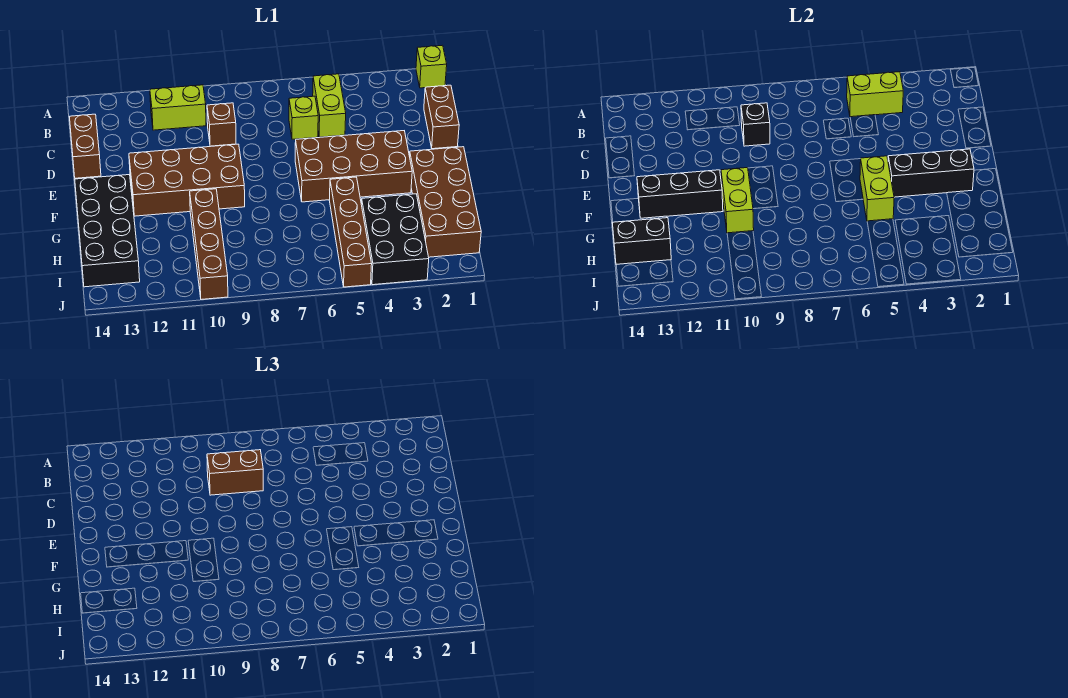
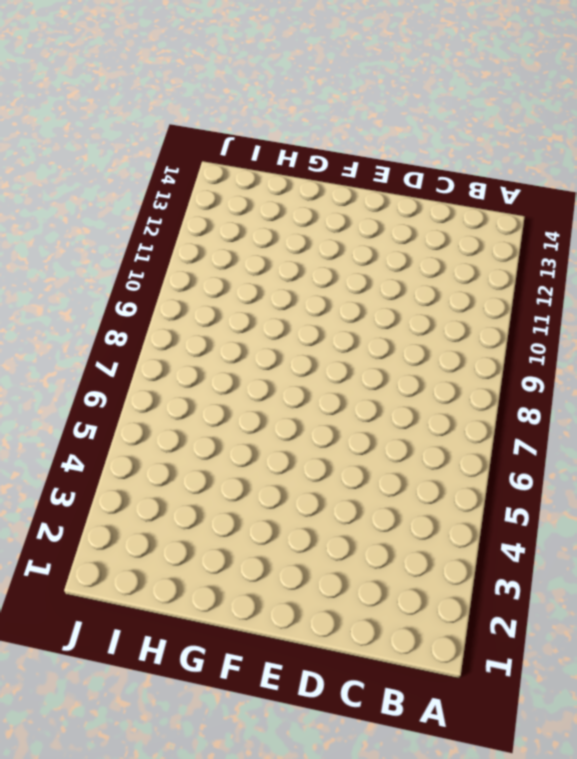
none -> lime brick A1 level 1
none -> lime brick B5:C5 level 1
none -> lime brick B10:B11 level 1

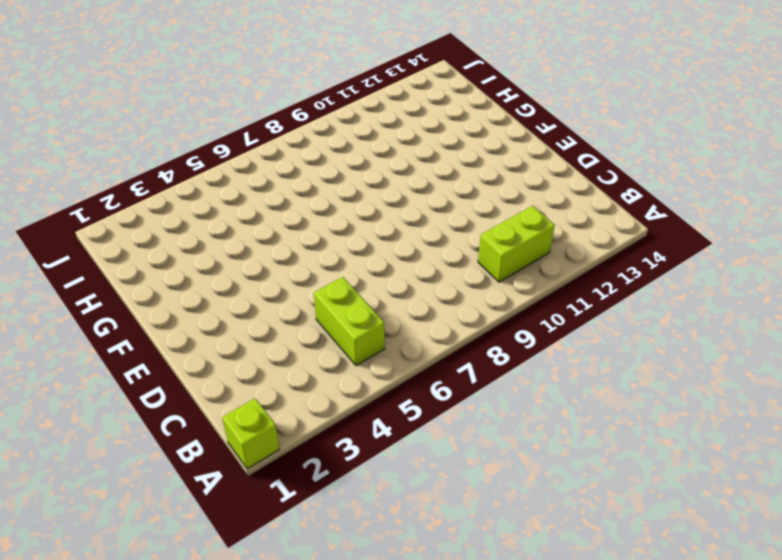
none -> brown brick C1:D1 level 1
none -> lime brick C6 level 1
none -> brown brick C9 level 1

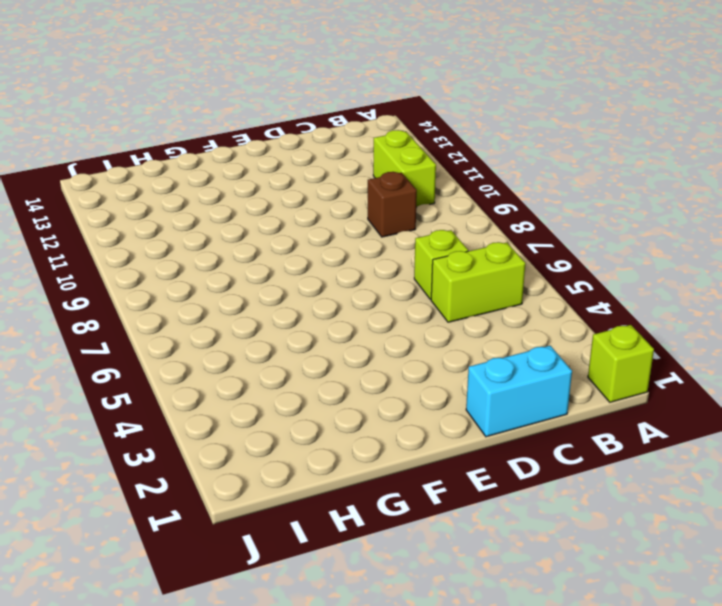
cyan brick C1:D1 level 1 -> brown brick C1:D1 level 1
none -> brown brick C14:D14 level 1
none -> brown brick E3:F6 level 1
none -> brown brick E9:F12 level 1

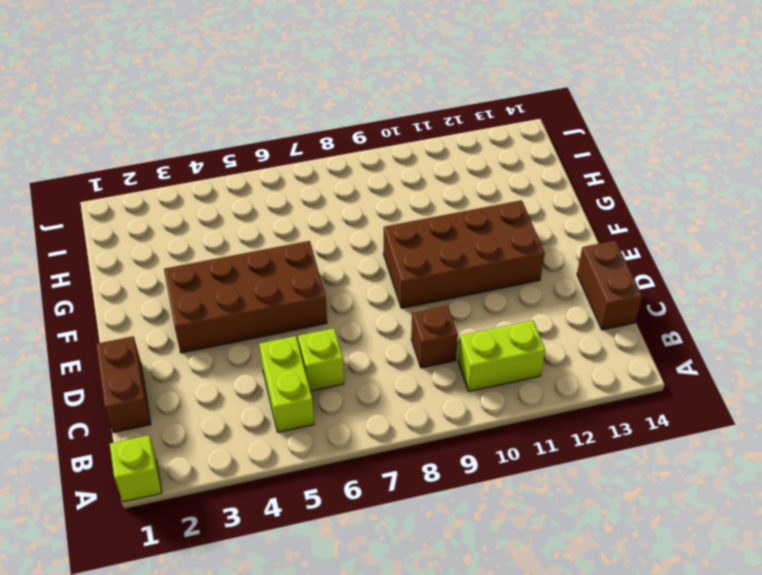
none -> brown brick F1:I2 level 1
none -> black brick F13:I14 level 1
none -> brown brick G5:J5 level 1

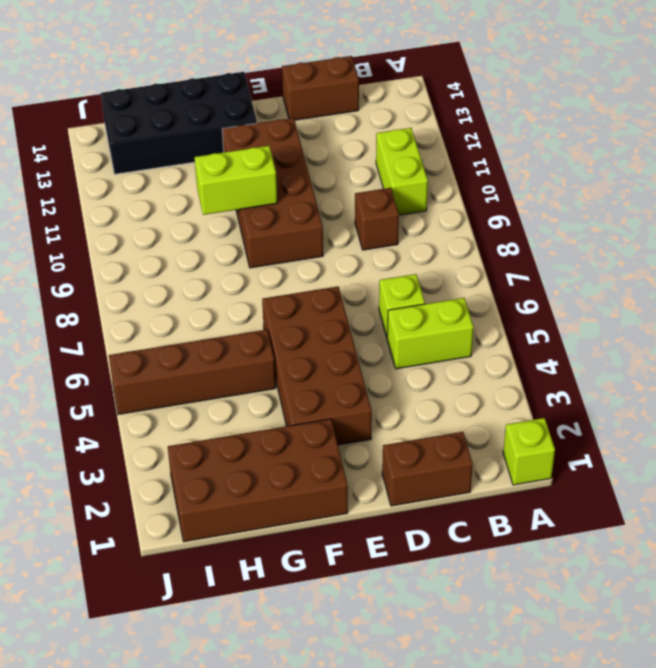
none -> brown brick G10:J10 level 1
none -> black brick H3:J4 level 1
none -> lime brick B4:B5 level 2

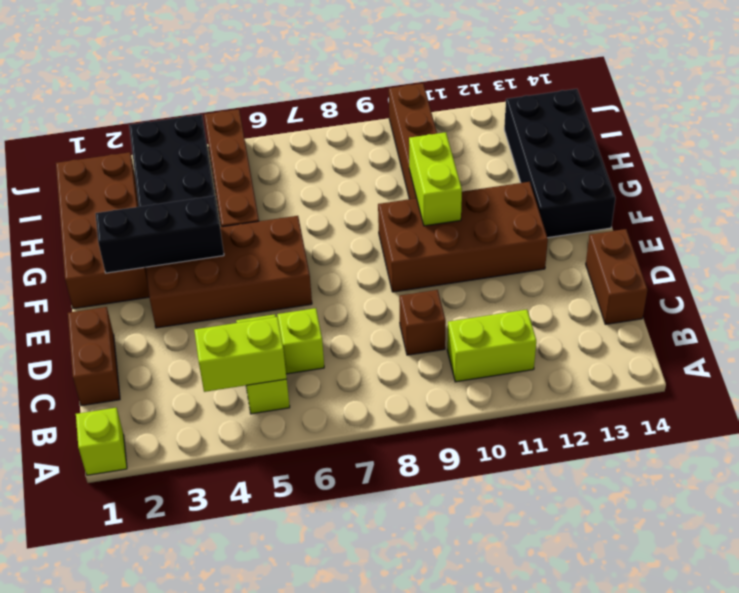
none -> black brick C9 level 2
none -> lime brick F5:G5 level 2
none -> black brick F11:F13 level 2

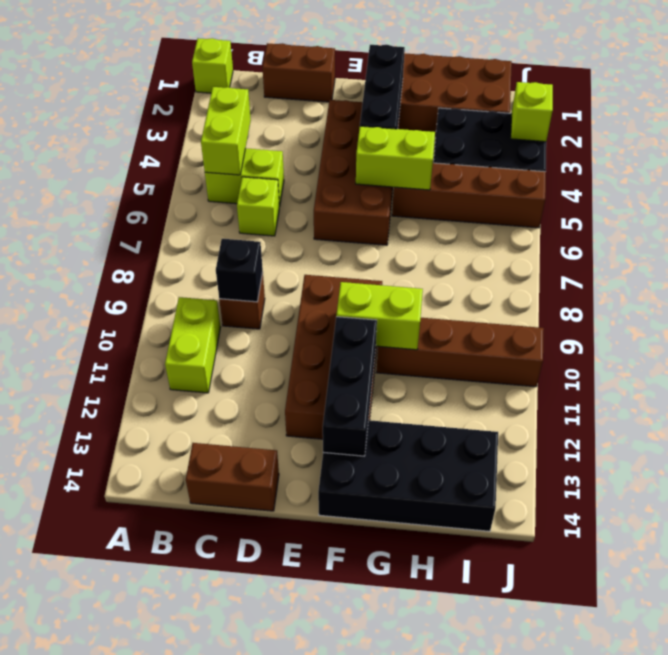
lime brick J3 level 2 -> none
none -> black brick H13:H14 level 2
none -> brown brick C8:C9 level 3

